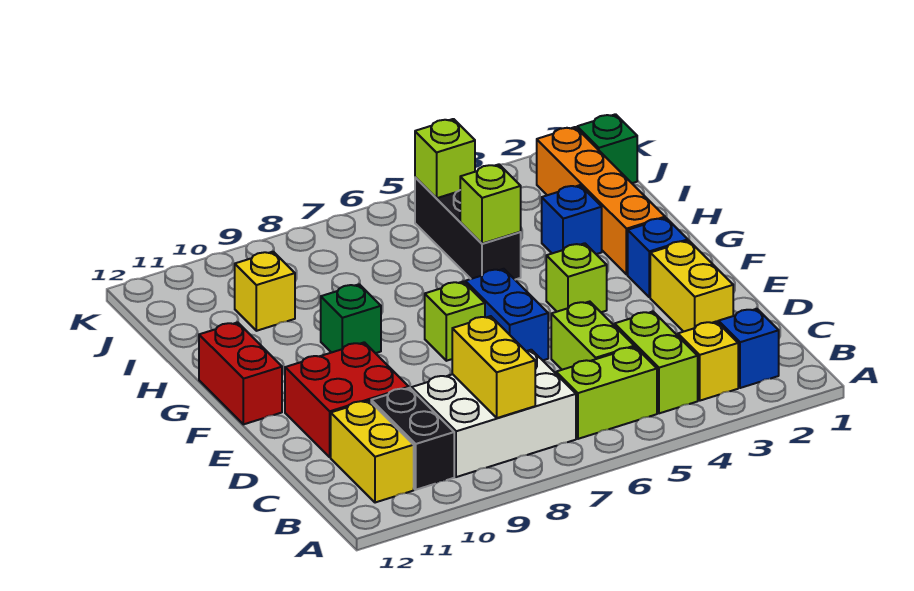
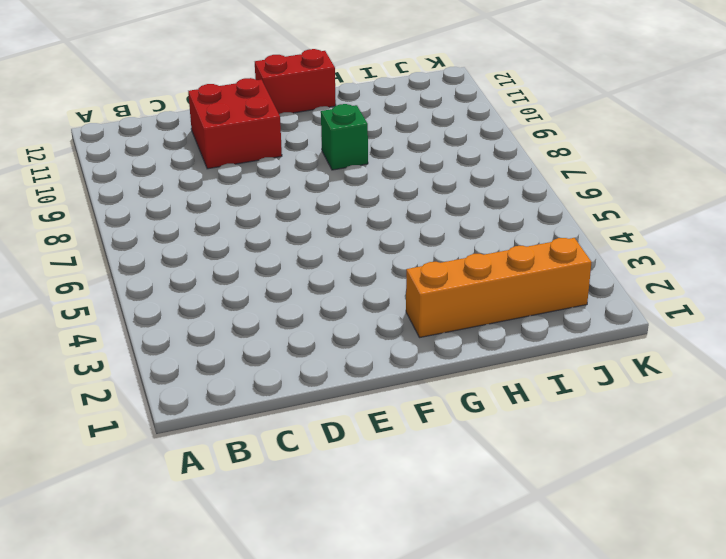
none -> blue brick B2 level 1
none -> yellow brick B3 level 1
none -> lime brick B4:C4 level 1

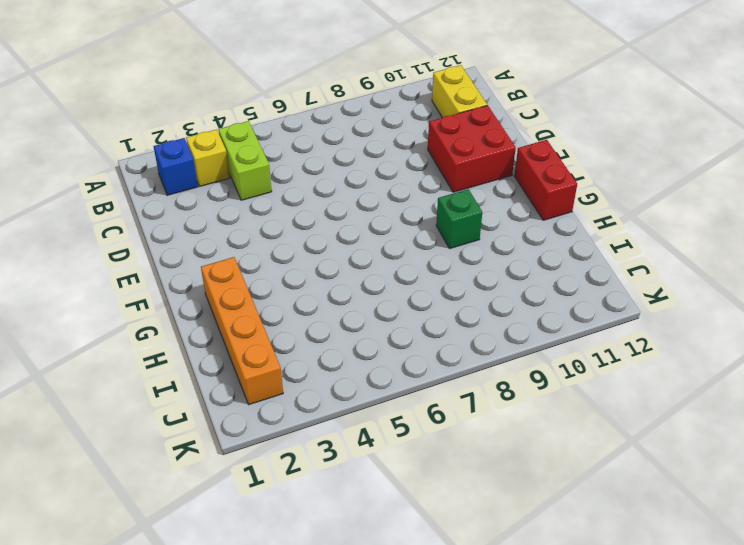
none -> lime brick B5:B6 level 1
none -> white brick B7:C9 level 1
none -> black brick B10:C10 level 1

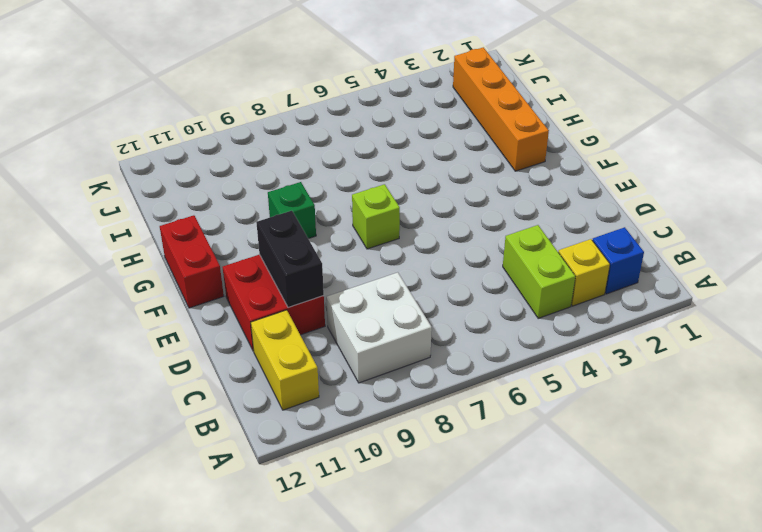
white brick B8:C9 level 1 -> white brick B7:C9 level 1
black brick D10:E10 level 2 -> black brick B10:C10 level 1
none -> lime brick B5:B6 level 1
none -> lime brick C5:D5 level 1
none -> yellow brick D2:E2 level 1

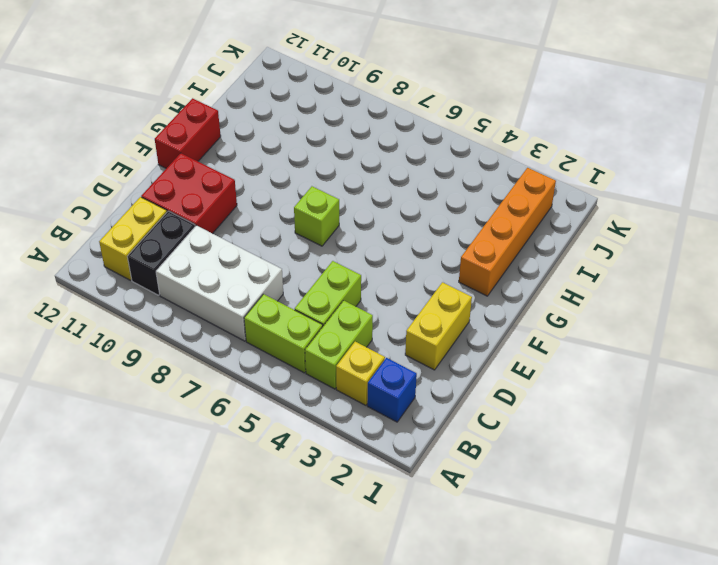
none -> blue brick E6:F6 level 1
none -> blue brick F2 level 1
none -> lime brick F4 level 1

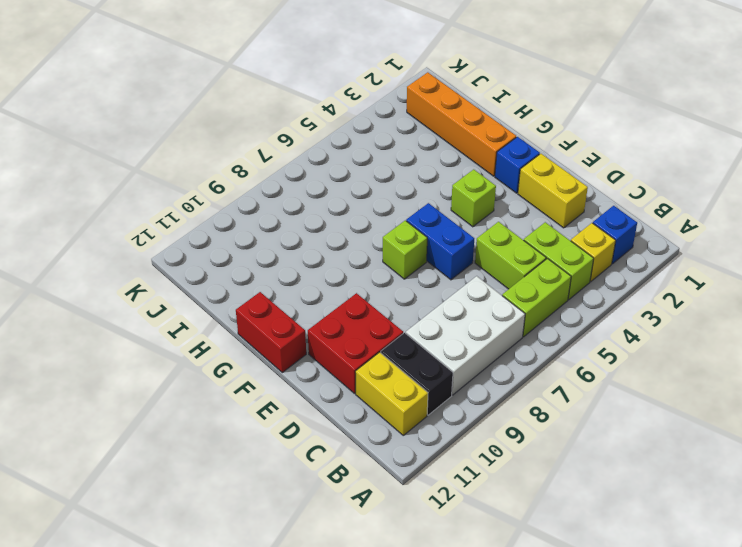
none -> green brick G9 level 1
none -> blue brick H3 level 1
none -> black brick H5:J5 level 1

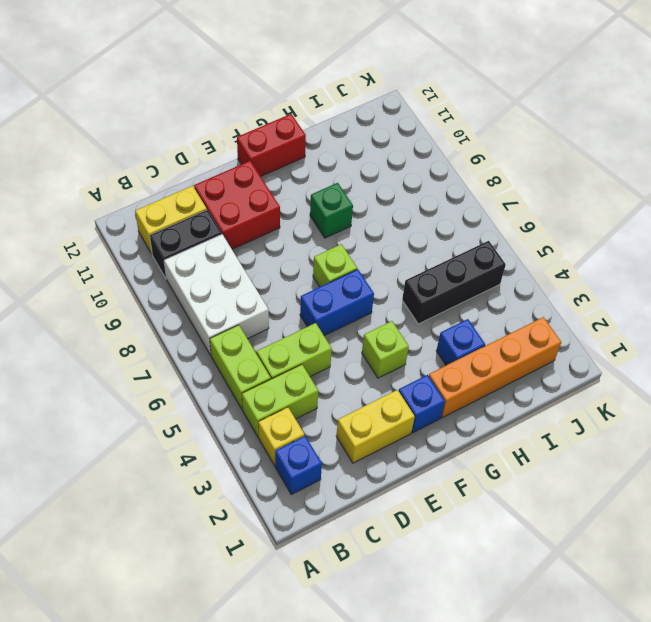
none -> yellow brick I10 level 1
none -> green brick J1 level 1
none -> yellow brick B8:C8 level 2

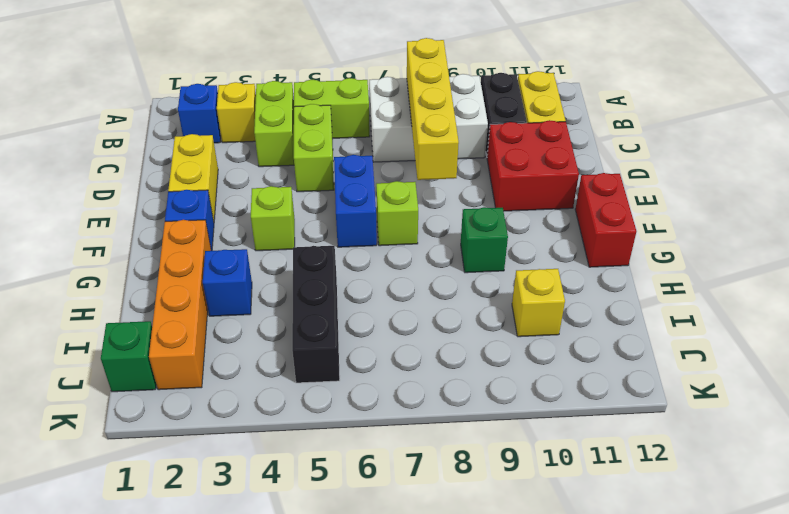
yellow brick B8:E8 level 2 -> yellow brick B8:C8 level 2
none -> lime brick H5 level 2
none -> lime brick J5 level 2

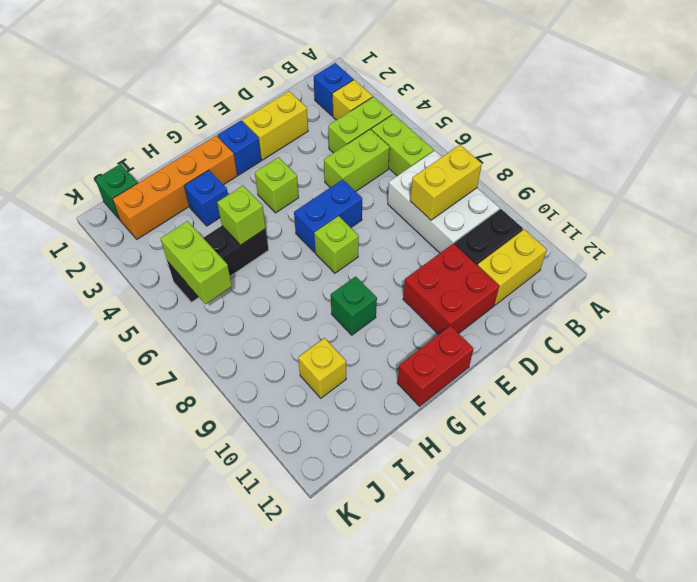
lime brick J5:J6 level 2 -> lime brick J5 level 2

